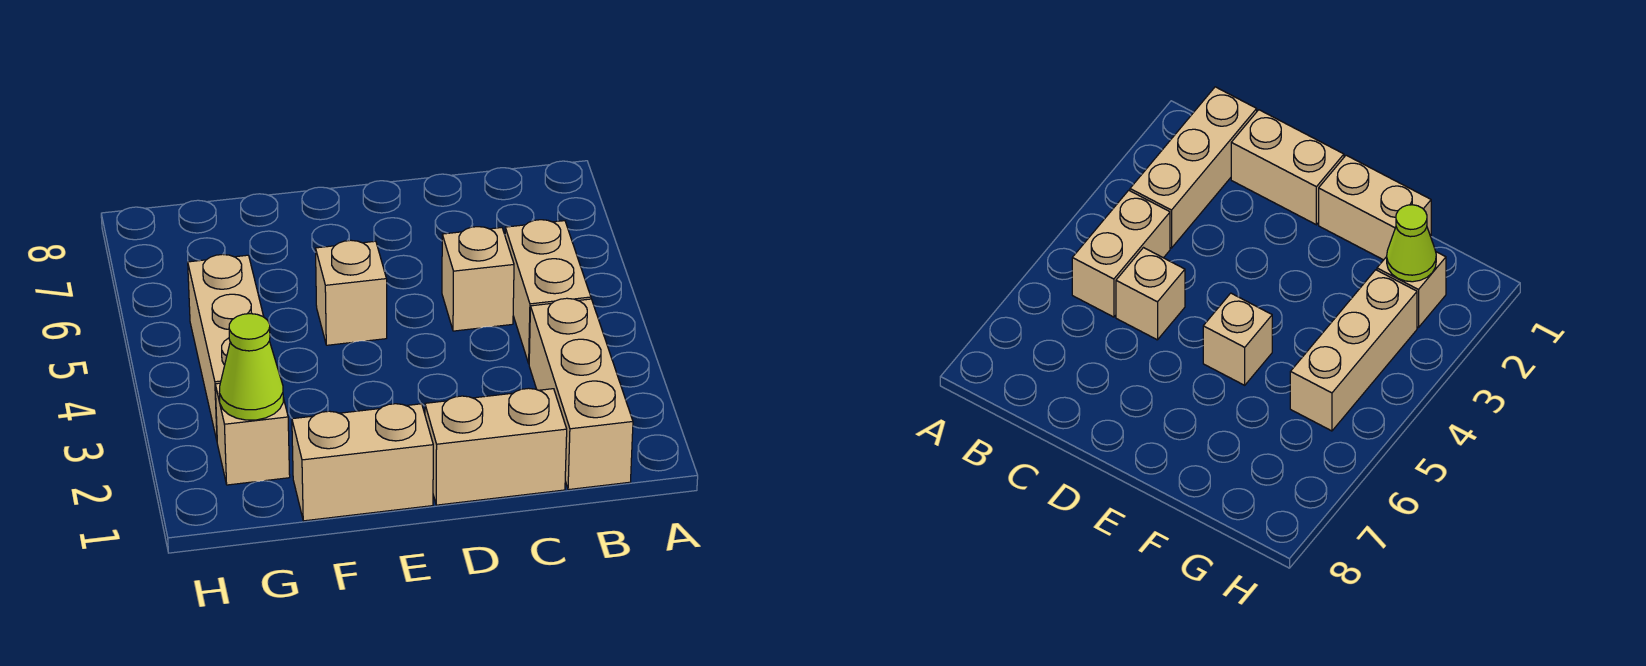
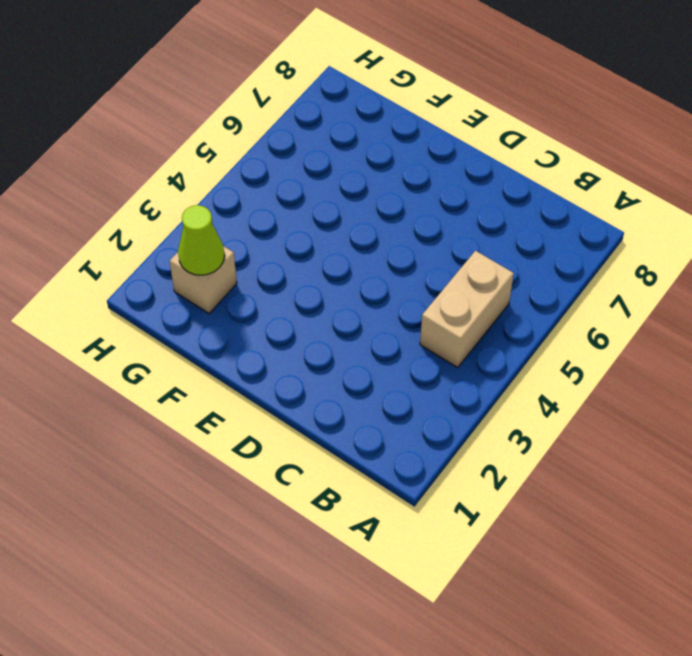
none -> tan brick B1:B3 level 1
none -> tan brick C1:D1 level 1

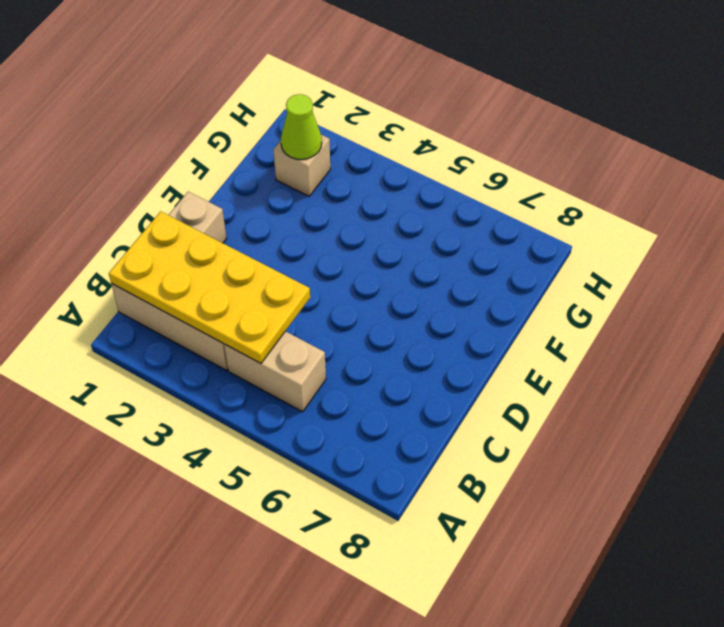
yellow plate B1:C4 level 2 -> none
none -> tan brick C5 level 1
none -> tan brick E1:F1 level 1

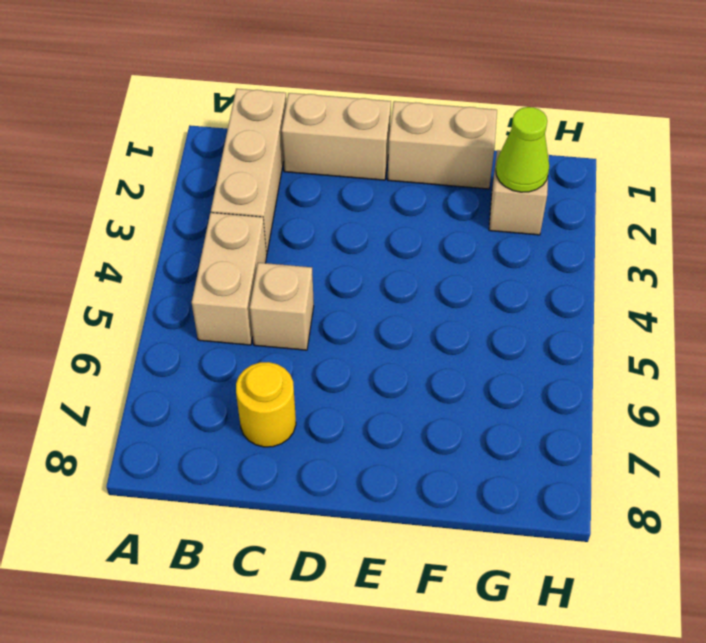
yellow round brick C7 level 1 -> none
none -> tan brick E5 level 1
none -> tan brick G3:G5 level 1

